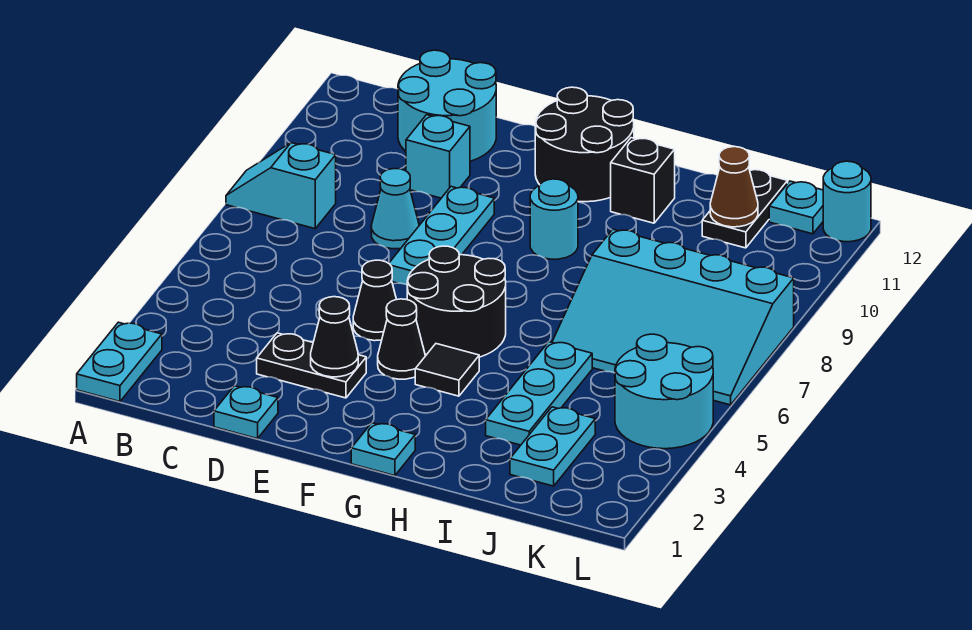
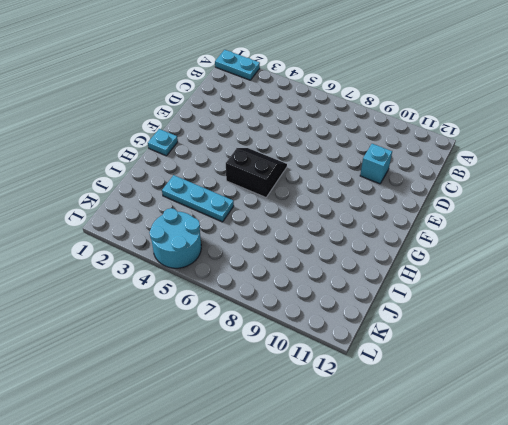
black slope F5:G6 level 1 top G -> black round brick F5:G6 level 1
none -> cyan slope A8:B8 level 1 top B
none -> cyan round brick C11:D12 level 1
none -> cyan plate D1 level 1

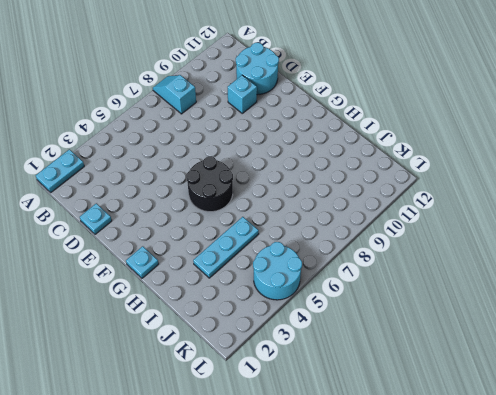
none -> black plate D3:E3 level 1
none -> cyan cone D8 level 1
none -> black cone E5 level 1

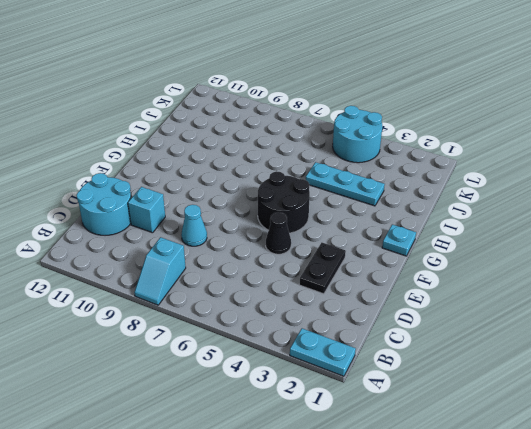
none -> cyan plate D1 level 1
none -> cyan plate E7:E9 level 1
none -> black cone F4 level 1

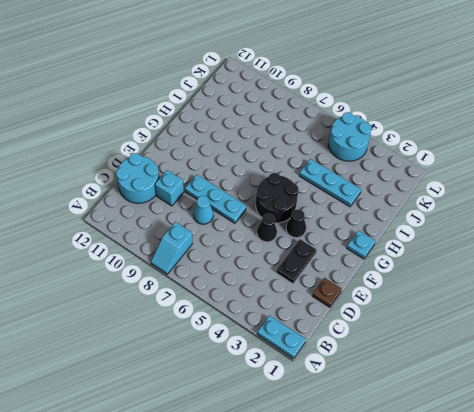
brown plate D1 level 1 -> cyan plate D1 level 1
none -> black round brick F11:G12 level 1
none -> black tile G4 level 1
none -> cyan round brick G9 level 1

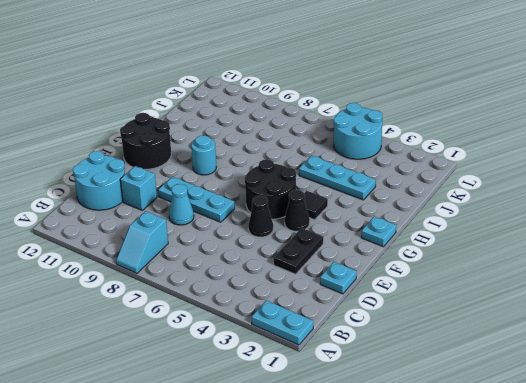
none -> black brick H11 level 1
none -> cyan slope I6:L8 level 1 top 8
none -> cyan plate J2:J3 level 1

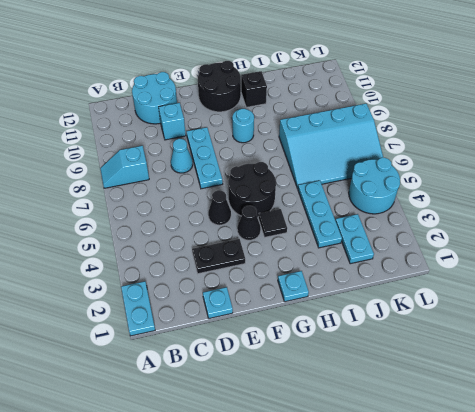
none -> black plate J11:J12 level 1
none -> cyan plate K12 level 1
none -> cyan round brick L12 level 1

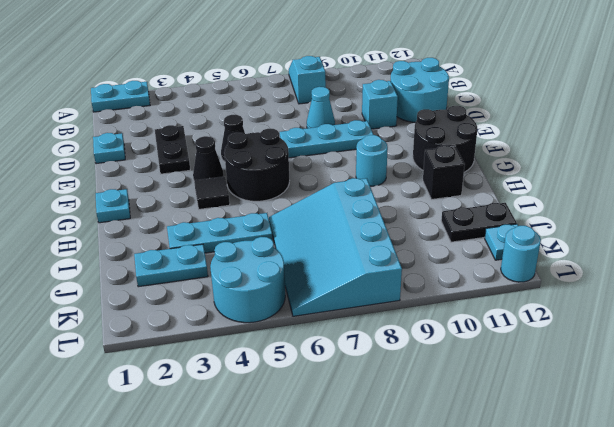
none -> black cone E3 level 2
none -> brown cone J11 level 2

